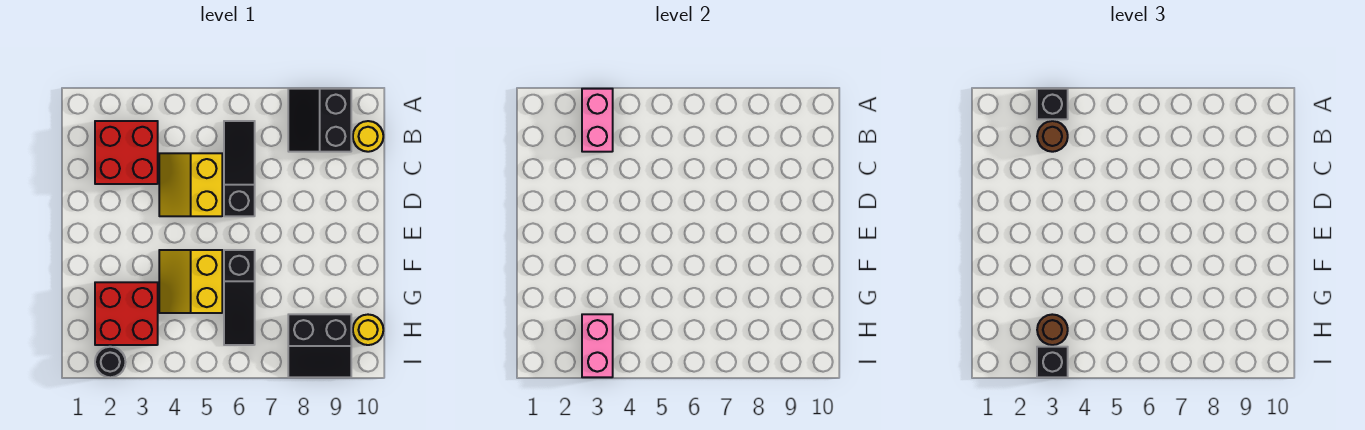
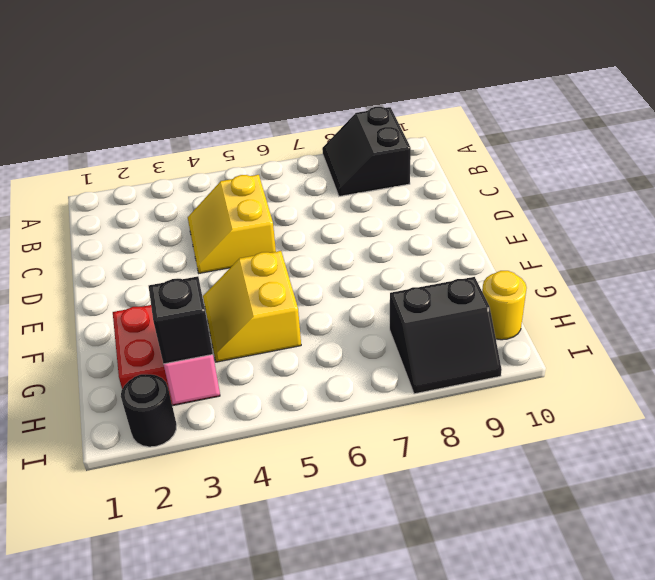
none -> red brick B2:C3 level 1
none -> black slope B6:D6 level 1 top D
none -> yellow round brick B10 level 1

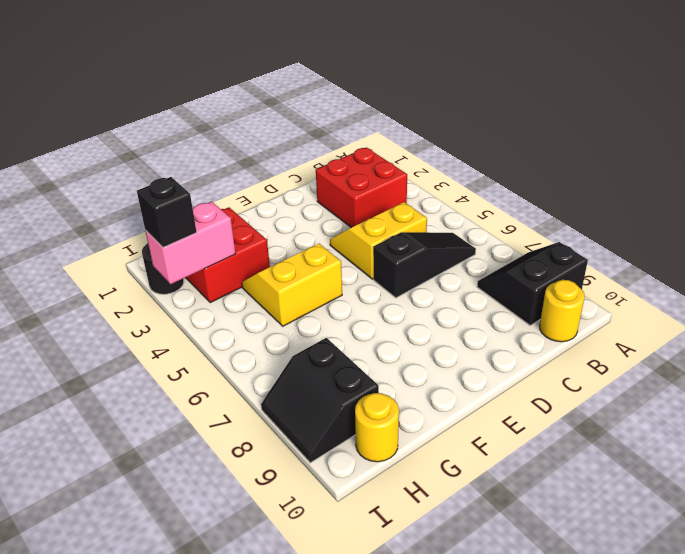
none -> black slope F6:H6 level 1 top F
none -> pink brick A3:B3 level 2
none -> black brick A3 level 3

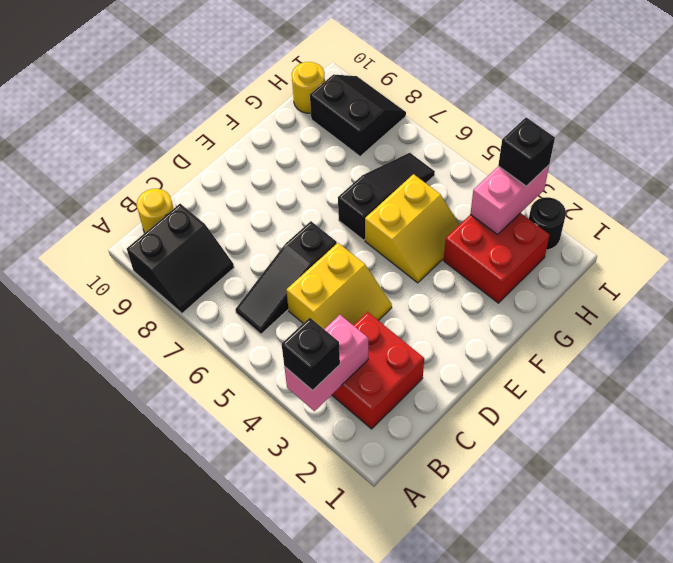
none -> brown round brick B3 level 3
none -> brown round brick H3 level 3

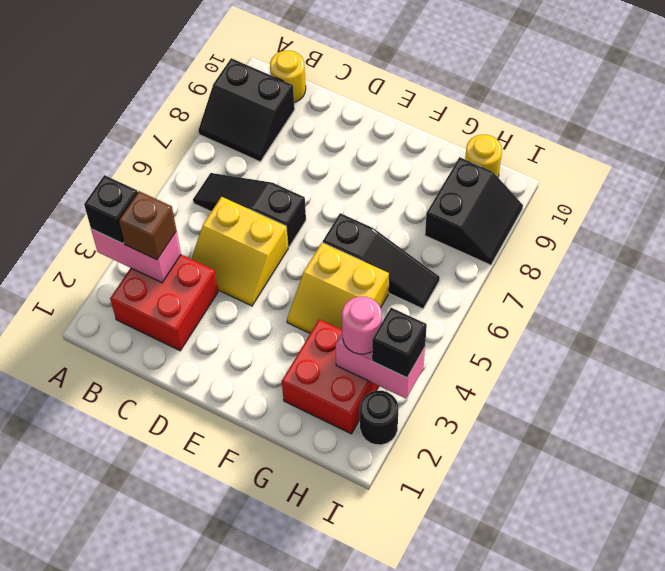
brown brick B3 level 3 -> brown round brick B3 level 3
pink round brick H3 level 3 -> brown round brick H3 level 3

